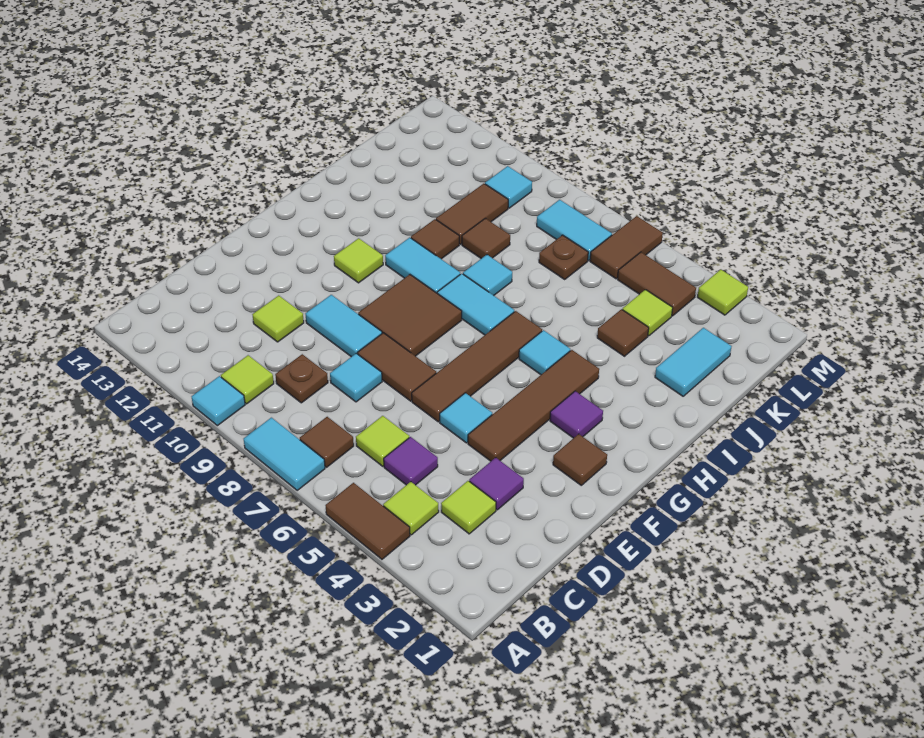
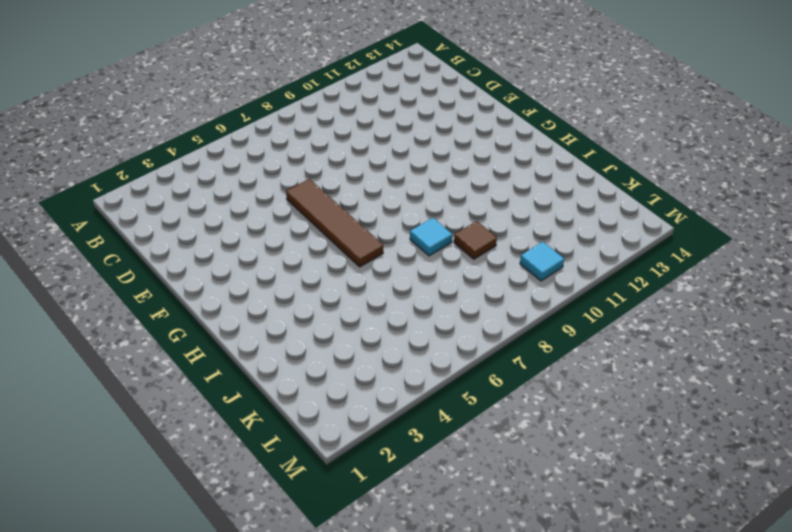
none -> brown tile A4:A5 level 1
none -> cyan tile A7:A8 level 1
none -> cyan tile A10 level 1
none -> lime tile B4 level 1

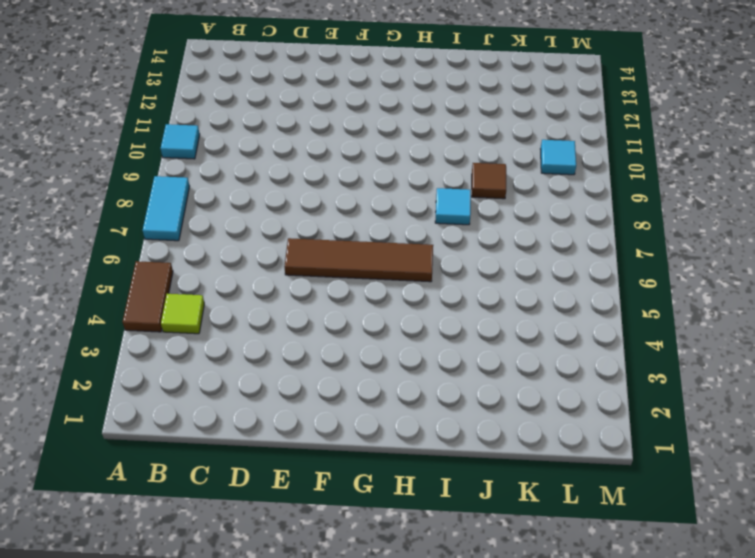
none -> brown tile B7 level 1
none -> lime tile B10 level 1
none -> lime tile C3 level 1
none -> purple tile C5 level 1

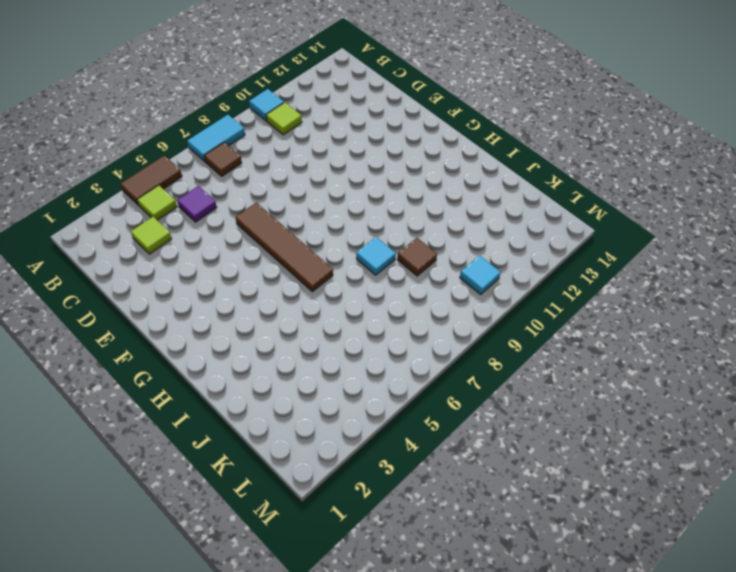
none -> lime tile C6 level 1
none -> brown plate C9 level 1
none -> purple tile D3 level 1
none -> cyan tile D8 level 1

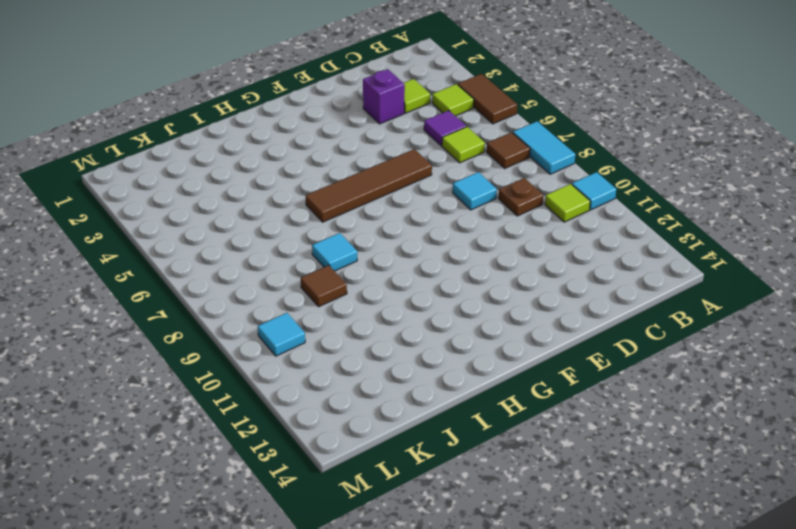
purple brick D3 level 1 -> purple tile D3 level 1
none -> lime tile D11 level 1
none -> brown tile E4:H4 level 1
none -> cyan tile E5 level 1
none -> brown tile E7:E8 level 1

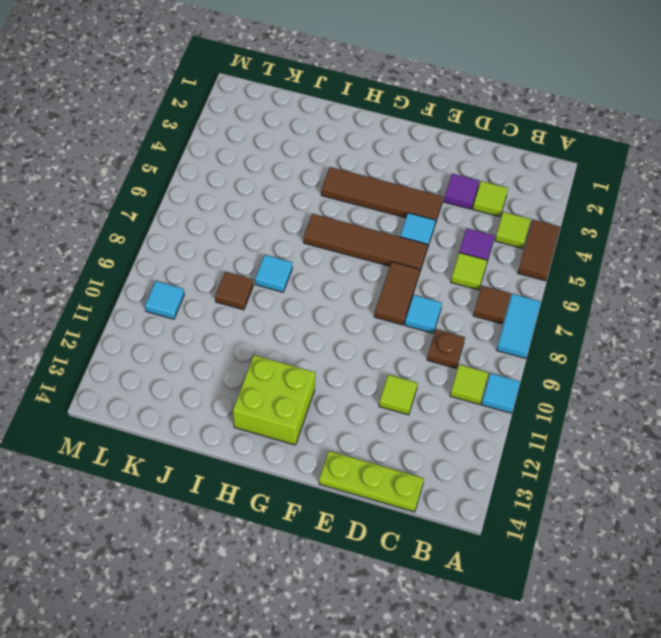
lime plate C14:E14 level 1 -> none
lime brick G12:H13 level 1 -> none
none -> cyan tile E9:E10 level 1
none -> brown tile F2 level 1
none -> brown tile F8:G9 level 1
none -> purple tile G3 level 1

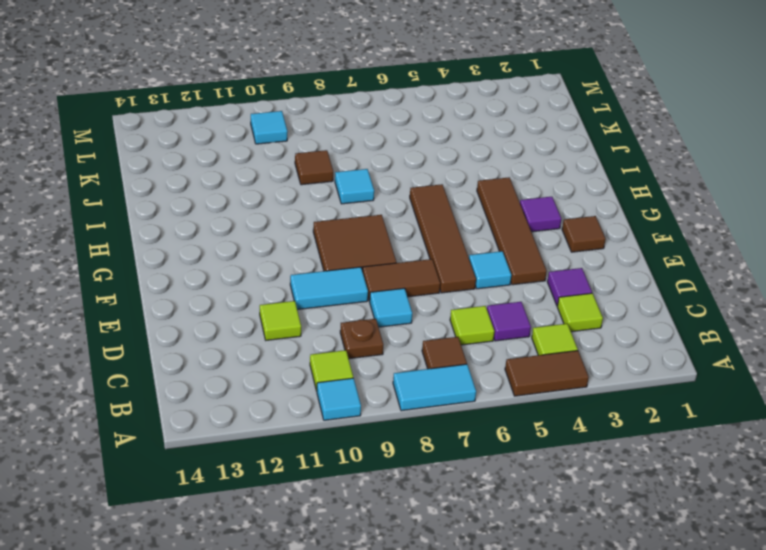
none -> lime tile G11 level 1
none -> cyan tile H5 level 1
none -> cyan tile H7:H8 level 1
none -> cyan tile H9:H10 level 1

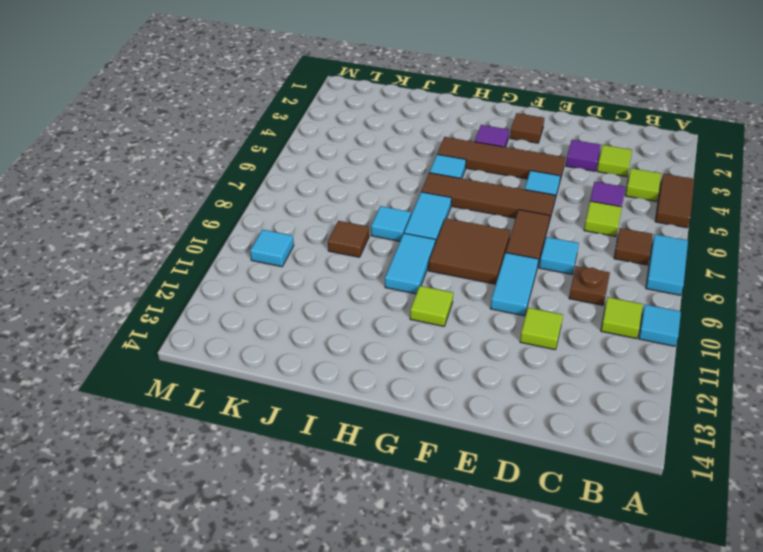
none -> brown tile I10 level 1
none -> cyan tile J2:K2 level 1
none -> brown tile J4 level 1
none -> brown tile J10:K10 level 1

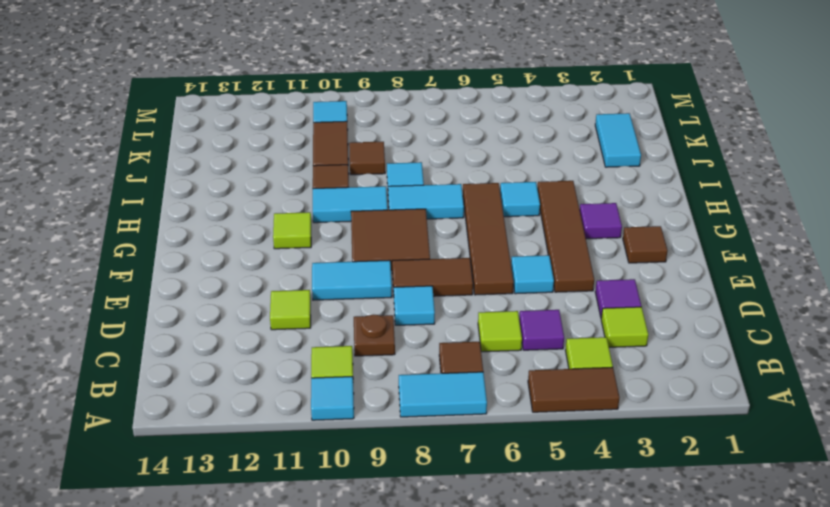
none -> brown tile J4 level 1
none -> lime tile K4 level 1
none -> brown plate K7 level 1
none -> brown tile L4:L5 level 1

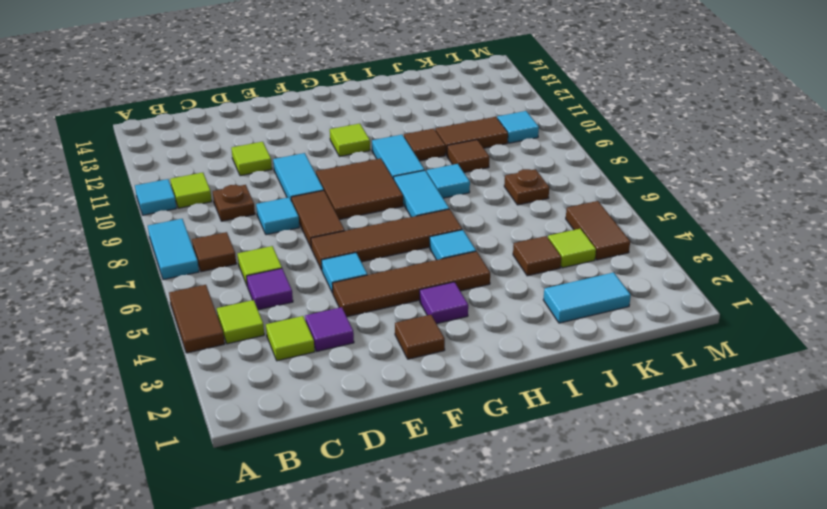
none -> brown tile L6:M6 level 1
none -> cyan tile L7:L8 level 1
none -> lime tile M3 level 1

